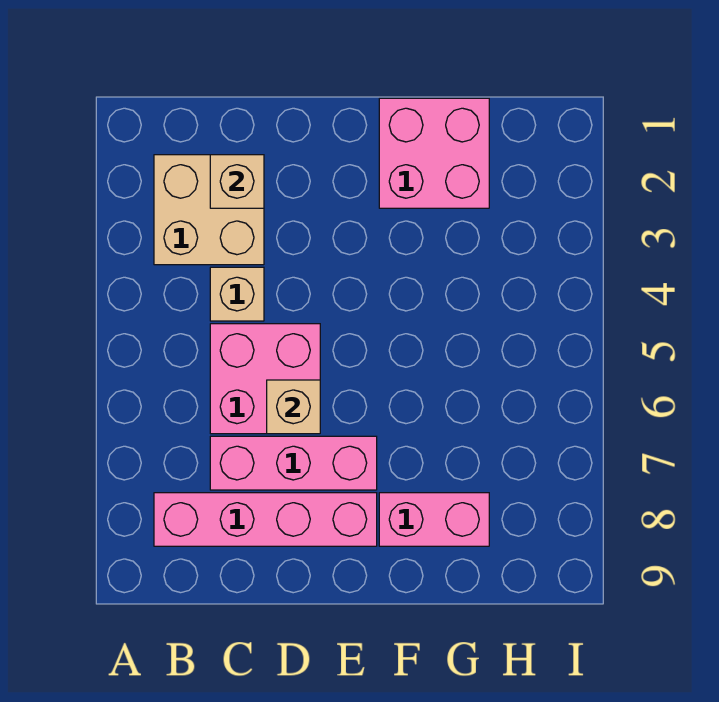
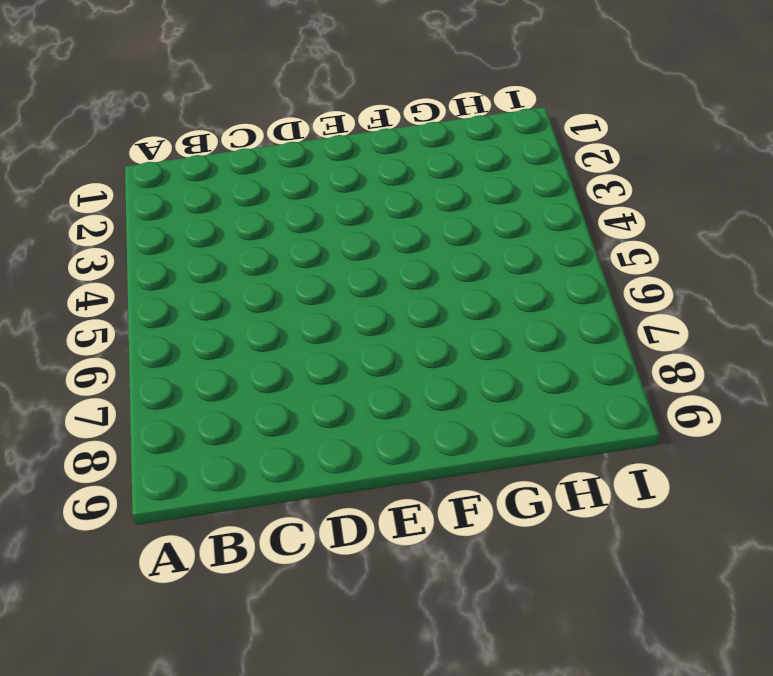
none -> tan brick B2:C3 level 1
none -> pink brick B8:E8 level 1

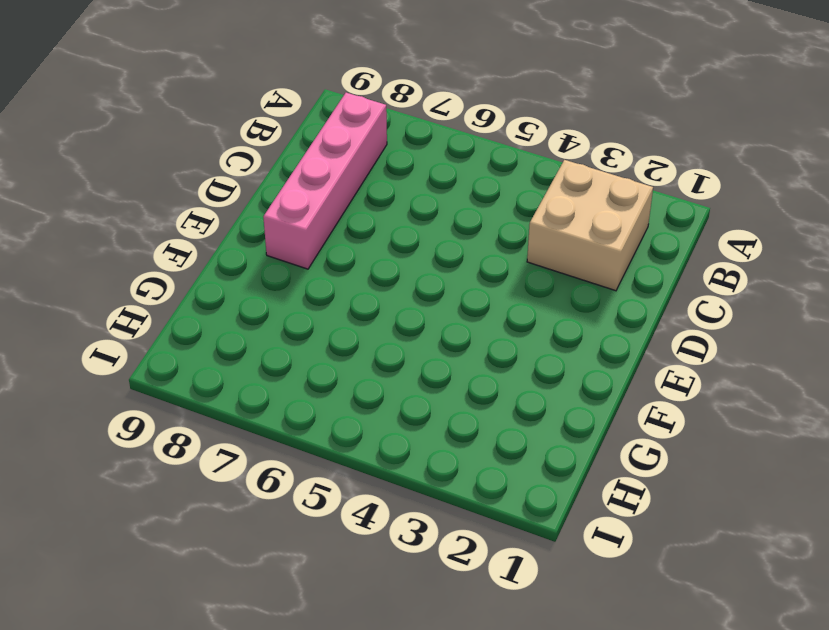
none -> tan brick C4 level 1
none -> pink brick C5:D6 level 1

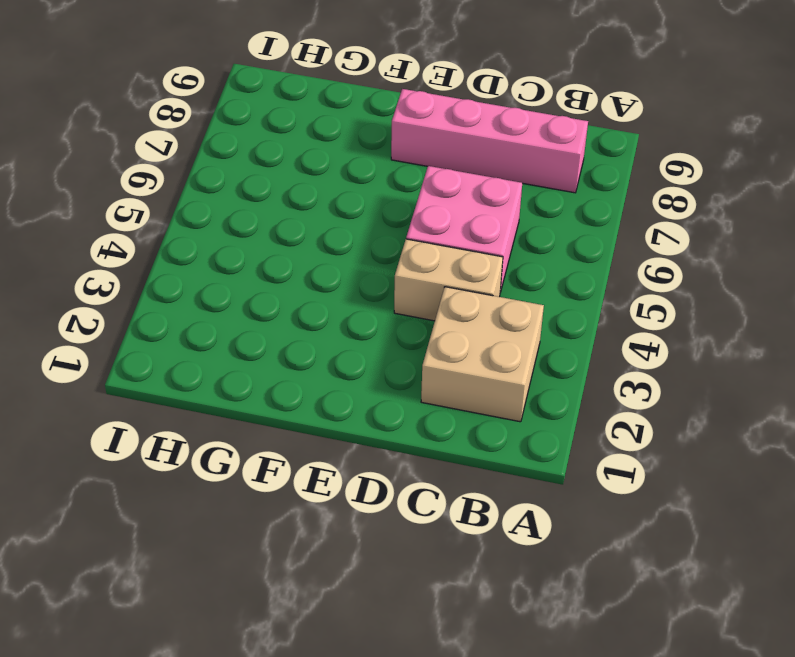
tan brick C4:D4 level 1 -> tan brick C4 level 1
none -> pink brick C7:E7 level 1
none -> pink brick F1:G2 level 1

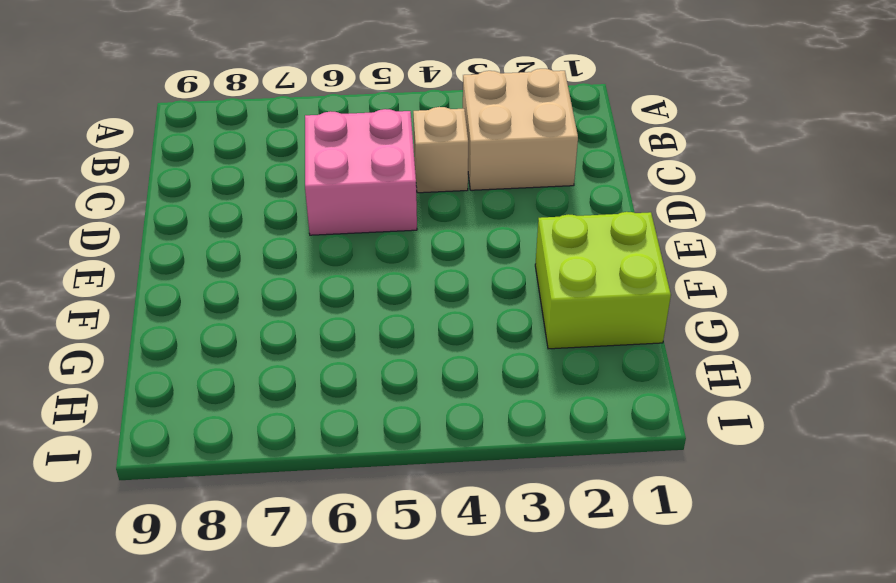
lime brick F1:G2 level 1 -> pink brick F1:G2 level 1
none -> pink brick B8:E8 level 1
none -> pink brick C7:E7 level 1

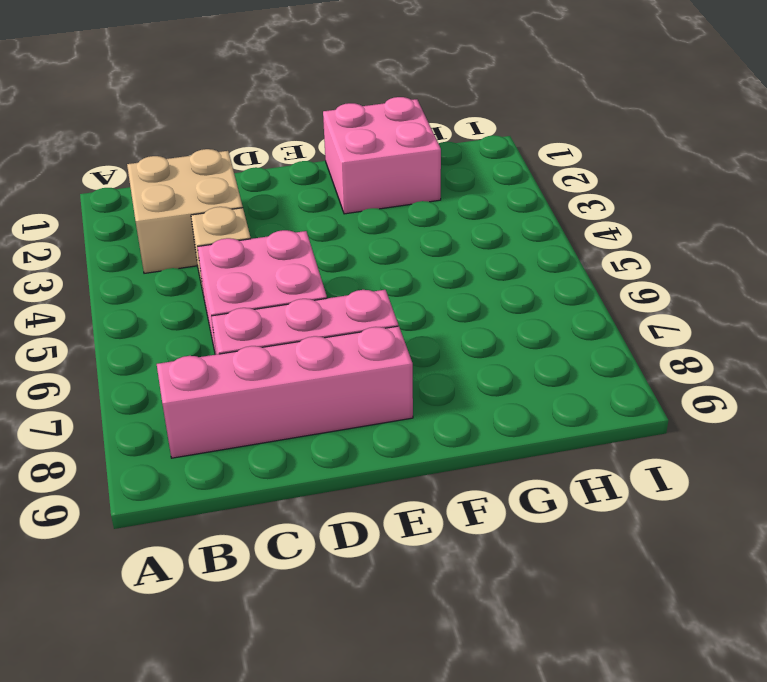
none -> pink brick F8:G8 level 1
none -> tan brick C2 level 2

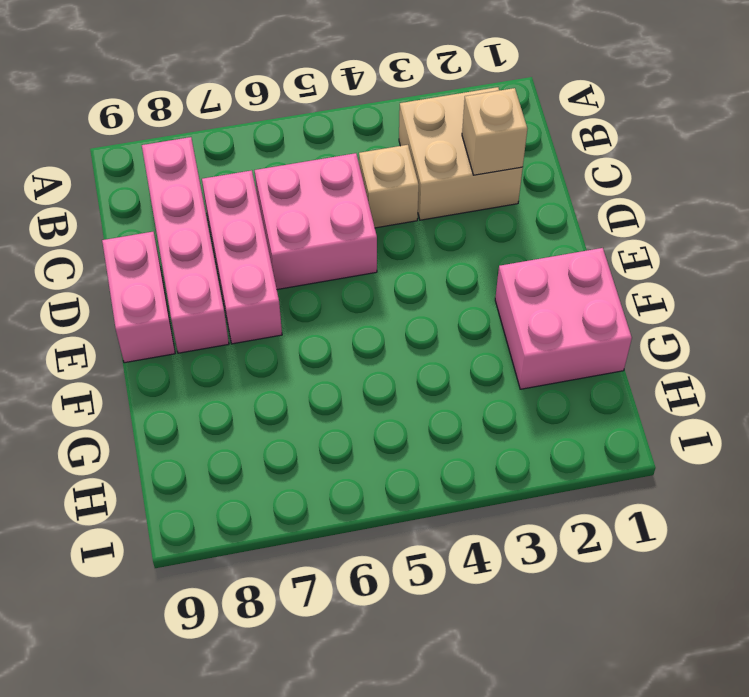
pink brick D9:E9 level 1 -> pink brick F8:G8 level 1
none -> tan brick D6 level 2

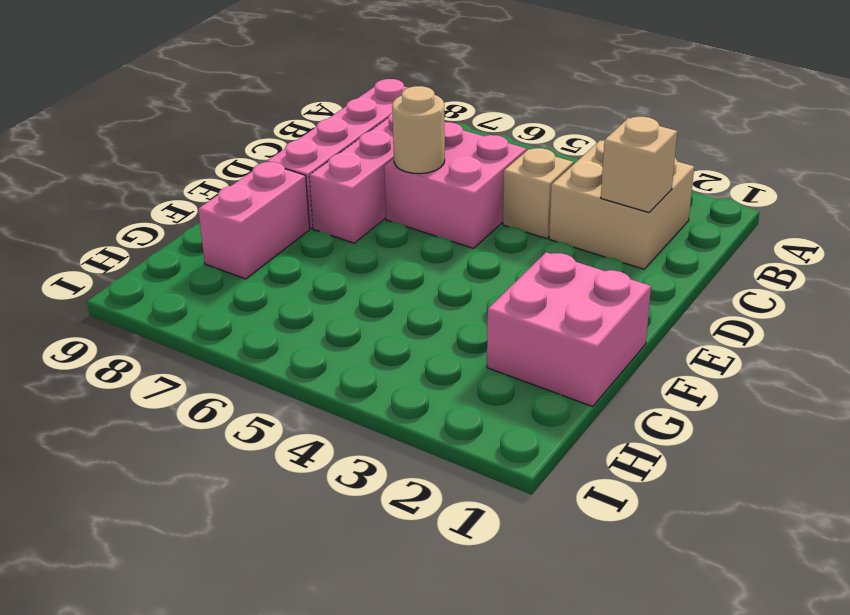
tan round brick D6 level 2 -> tan brick D6 level 2

